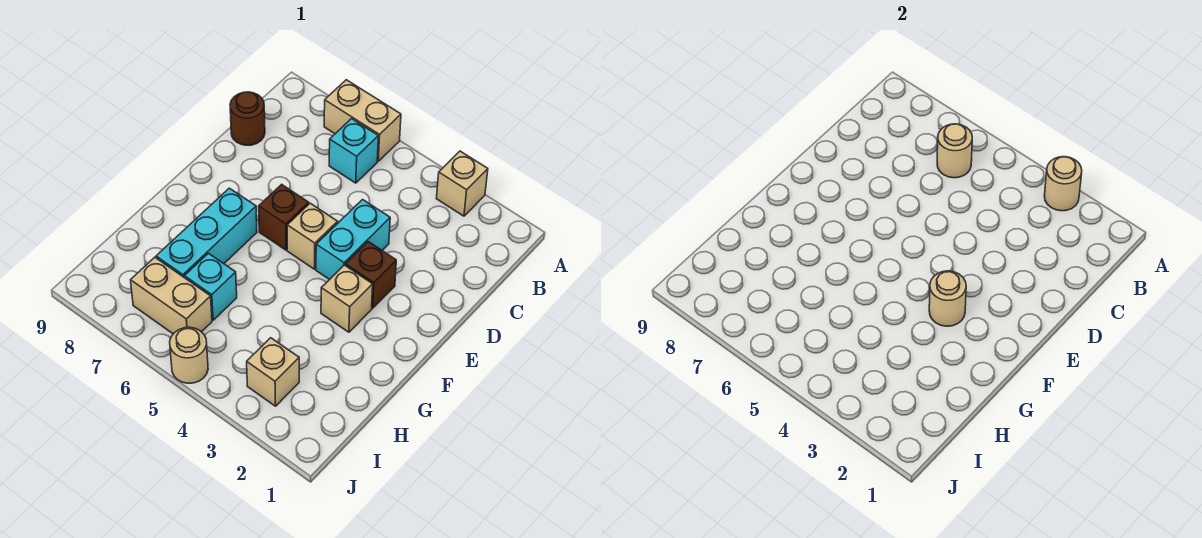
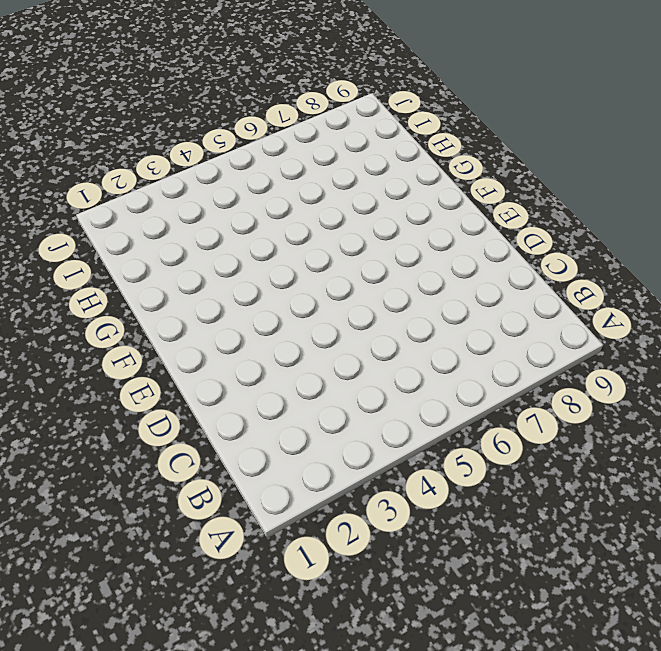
none -> tan brick A3 level 1
none -> tan brick A6:A7 level 1
none -> cyan brick B6 level 1

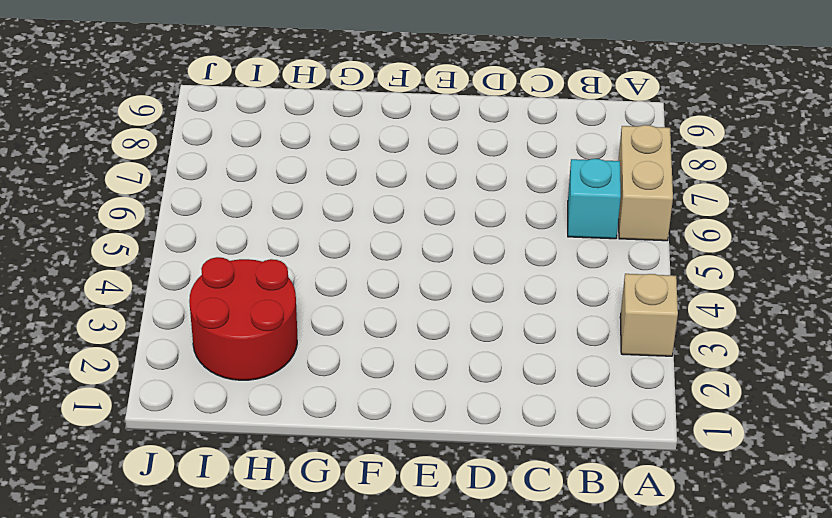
red round brick H2:I3 level 1 -> tan brick I3 level 1
none -> brown round brick C9 level 1
none -> cyan brick D4:E4 level 1
none -> brown brick E3 level 1

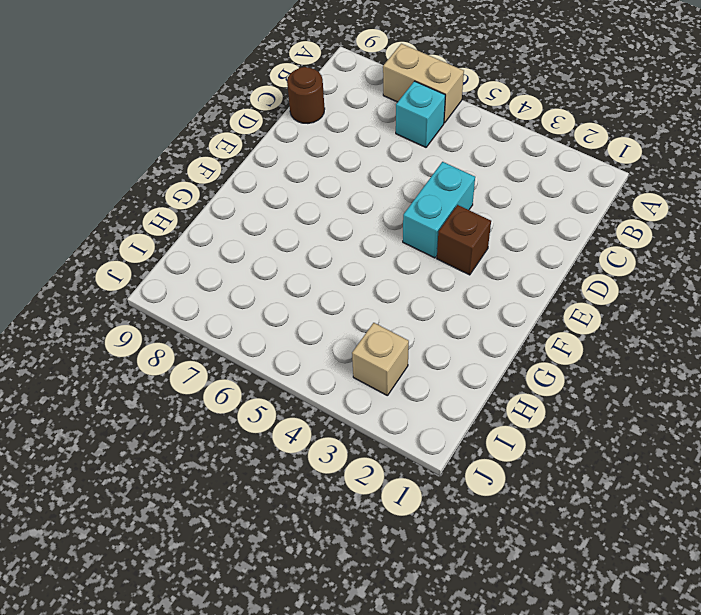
none -> tan brick A3 level 1
none -> tan brick E5 level 1
none -> brown brick E6 level 1

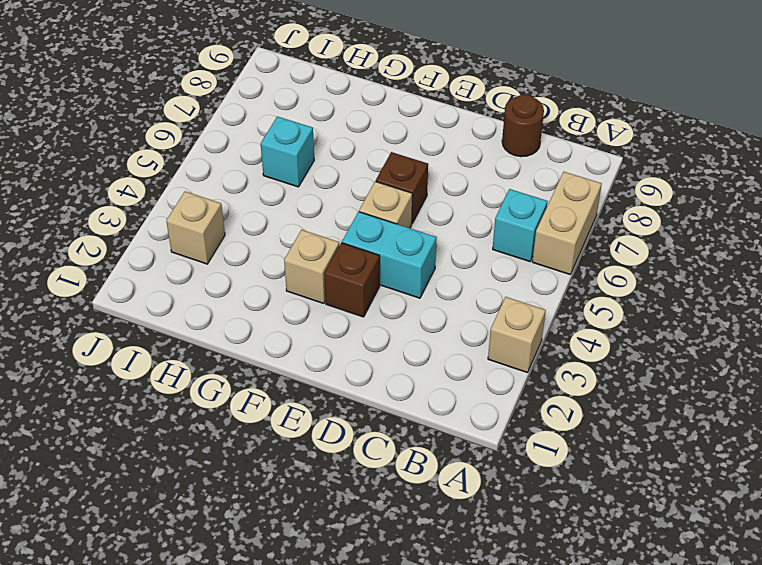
none -> cyan brick F7:H7 level 1
none -> tan brick I6:I7 level 1
none -> tan round brick J5 level 1

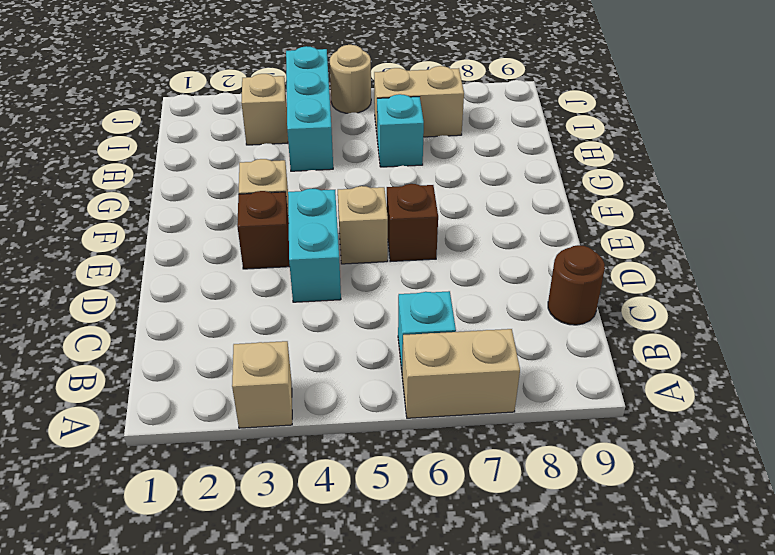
cyan brick H4:J4 level 1 -> cyan brick F7:H7 level 1
none -> tan round brick A3 level 2
none -> tan round brick B6 level 2
none -> tan round brick F3 level 2

